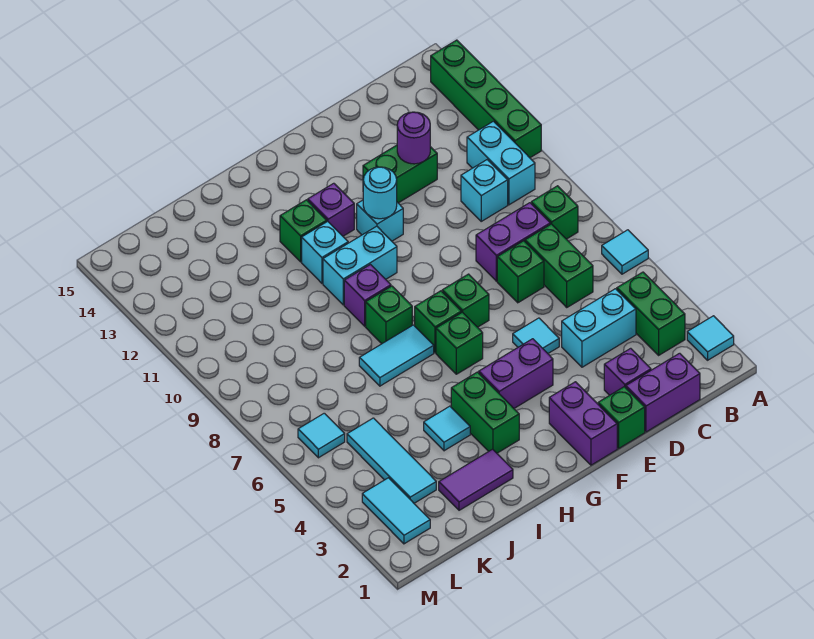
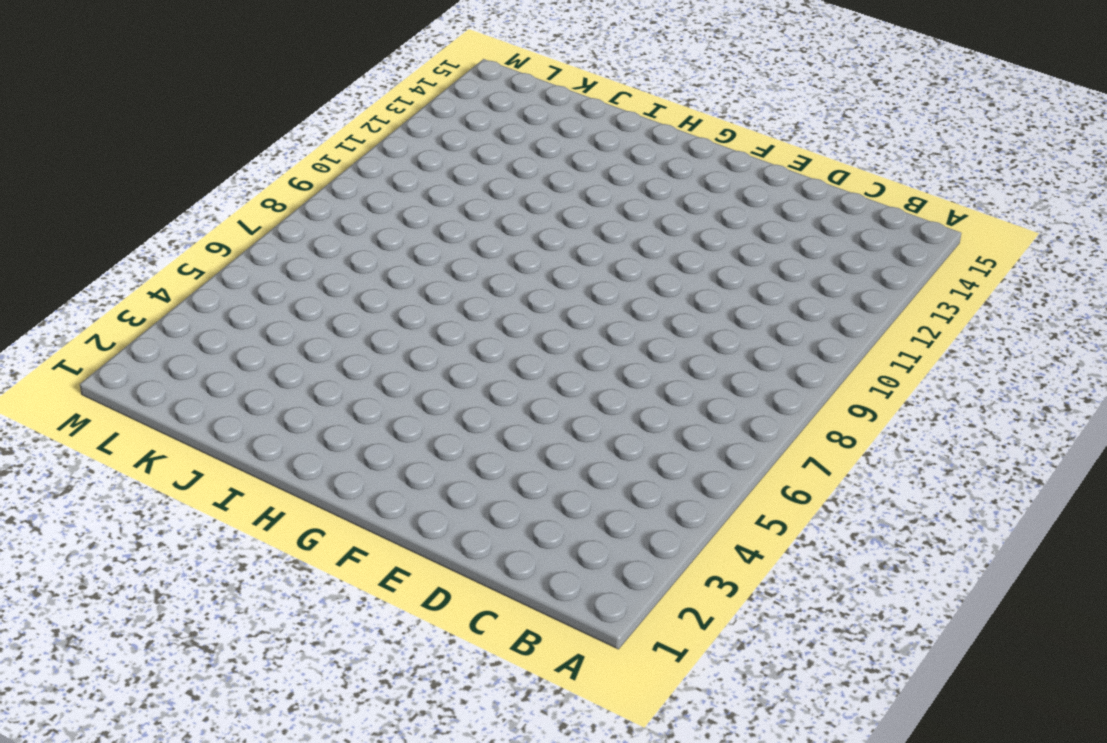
none -> cyan tile A2 level 1
none -> cyan tile A6 level 1
none -> green brick A11:A14 level 1
none -> green brick B3:B4 level 1

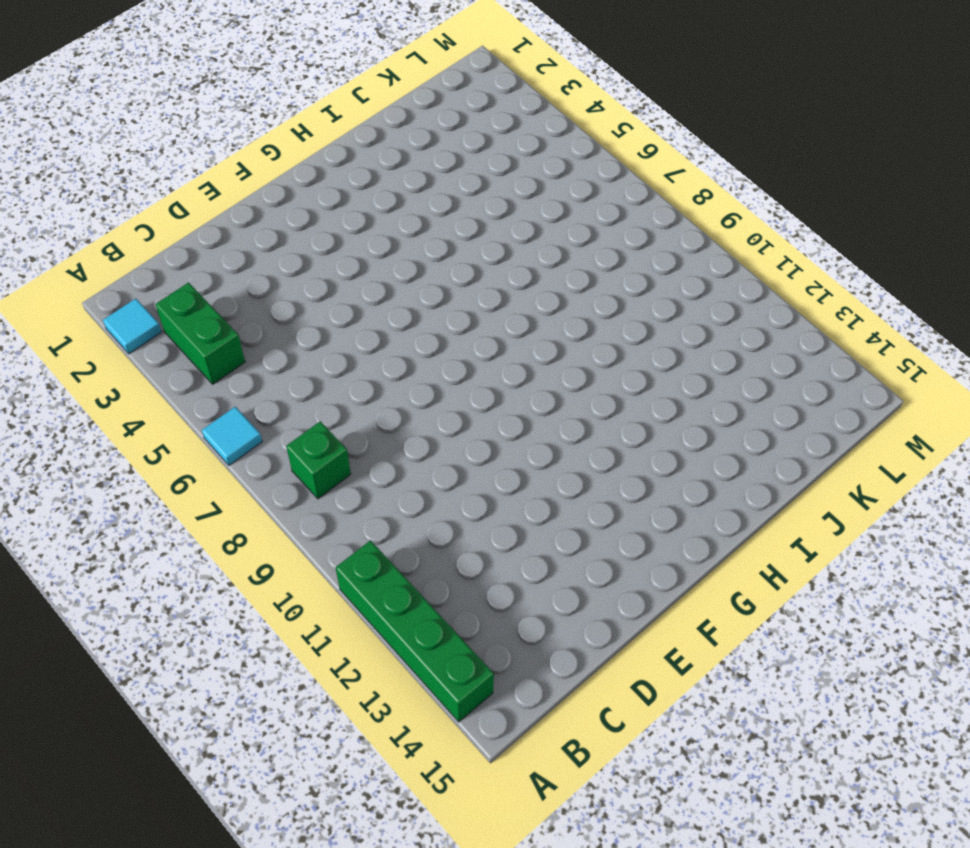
none -> cyan brick B10:B11 level 1
none -> purple brick C1:D1 level 1
none -> cyan brick C4:D4 level 1
none -> green brick C6:C7 level 1

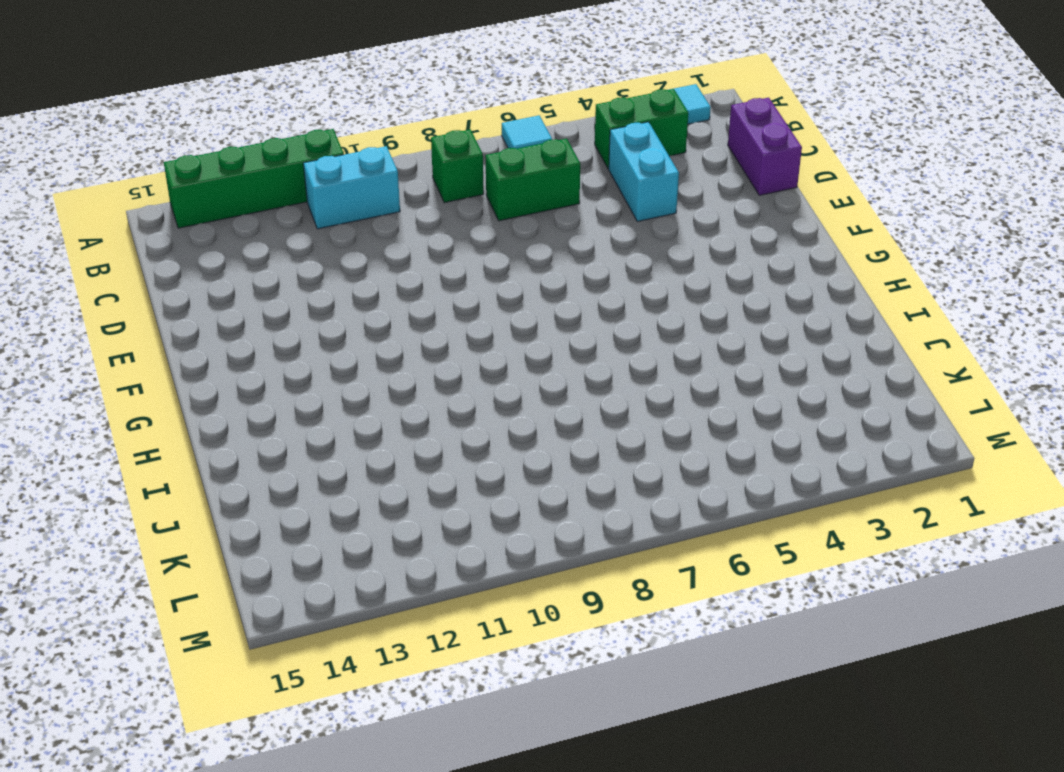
none -> purple brick C8:D8 level 1
none -> cyan brick C10 level 1
none -> purple brick D2 level 1
none -> green brick D7 level 1

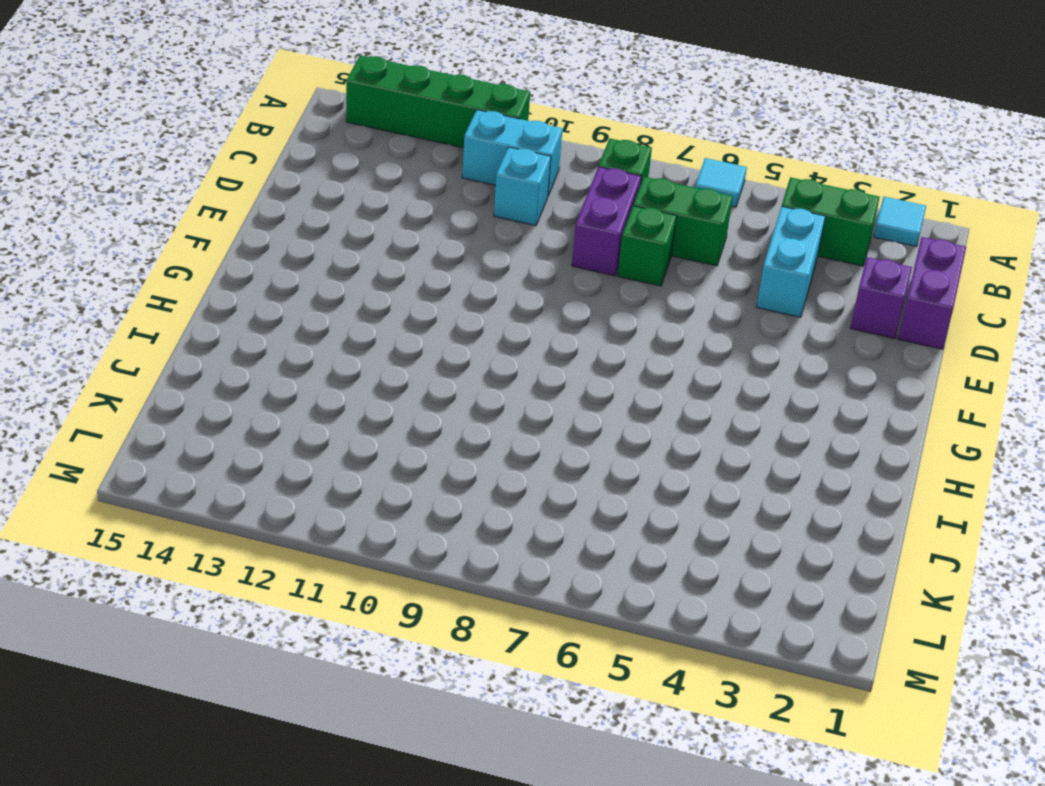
none -> green brick D12:E12 level 1
none -> green brick E1 level 1
none -> cyan tile E5 level 1
none -> purple brick F1:F2 level 1

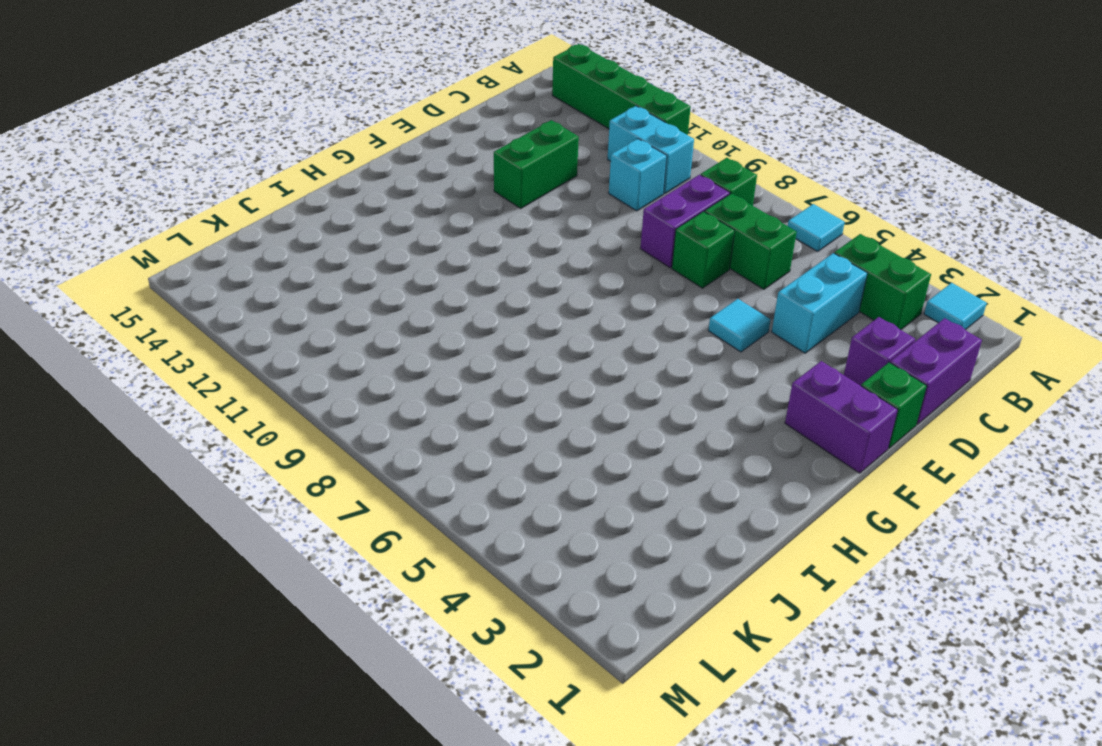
none -> purple brick F4:G4 level 1
none -> green brick F7 level 1
none -> cyan brick F11 level 1
none -> green brick G6 level 1

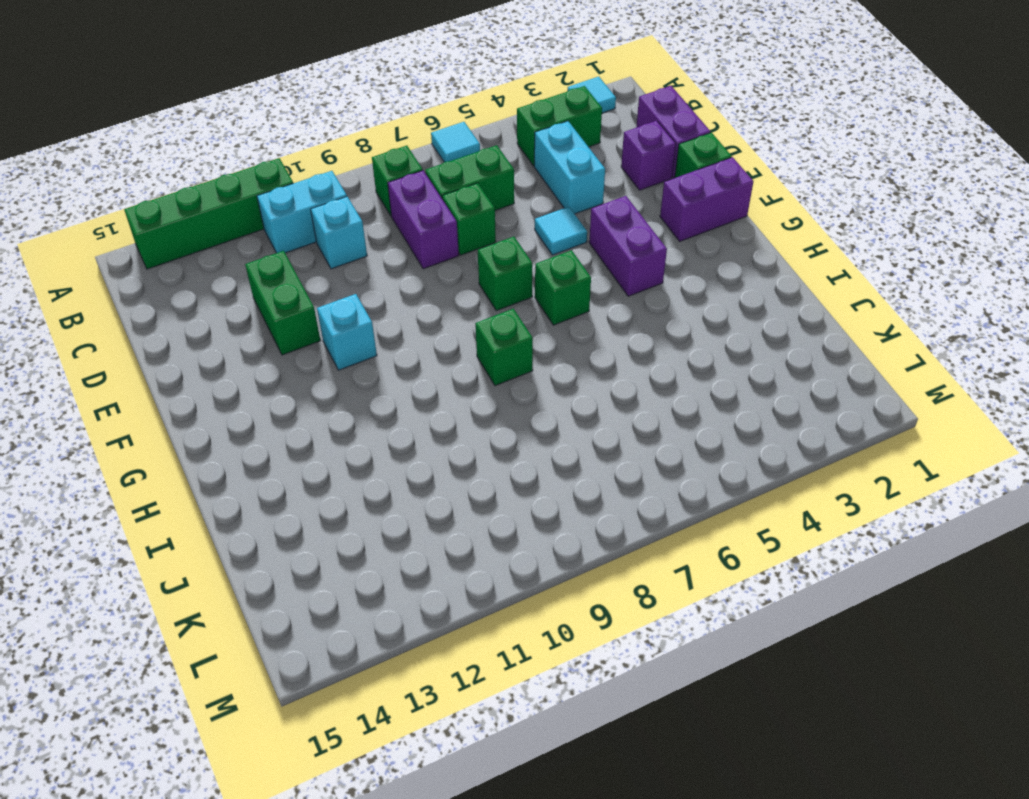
none -> green brick G7 level 1
none -> cyan brick G10:H10 level 1
none -> purple brick G12 level 1
none -> green brick H3:H4 level 1

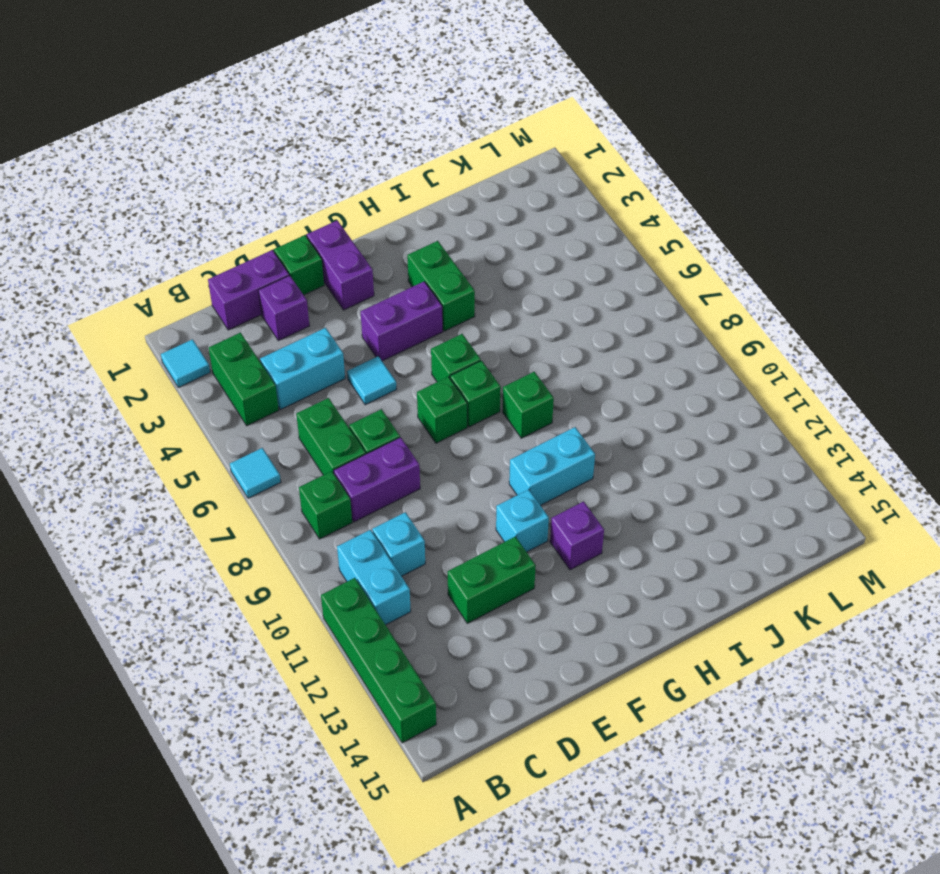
none -> cyan tile H7:I7 level 1
none -> purple brick H9 level 1
none -> cyan brick H11 level 1
none -> green brick H12 level 1

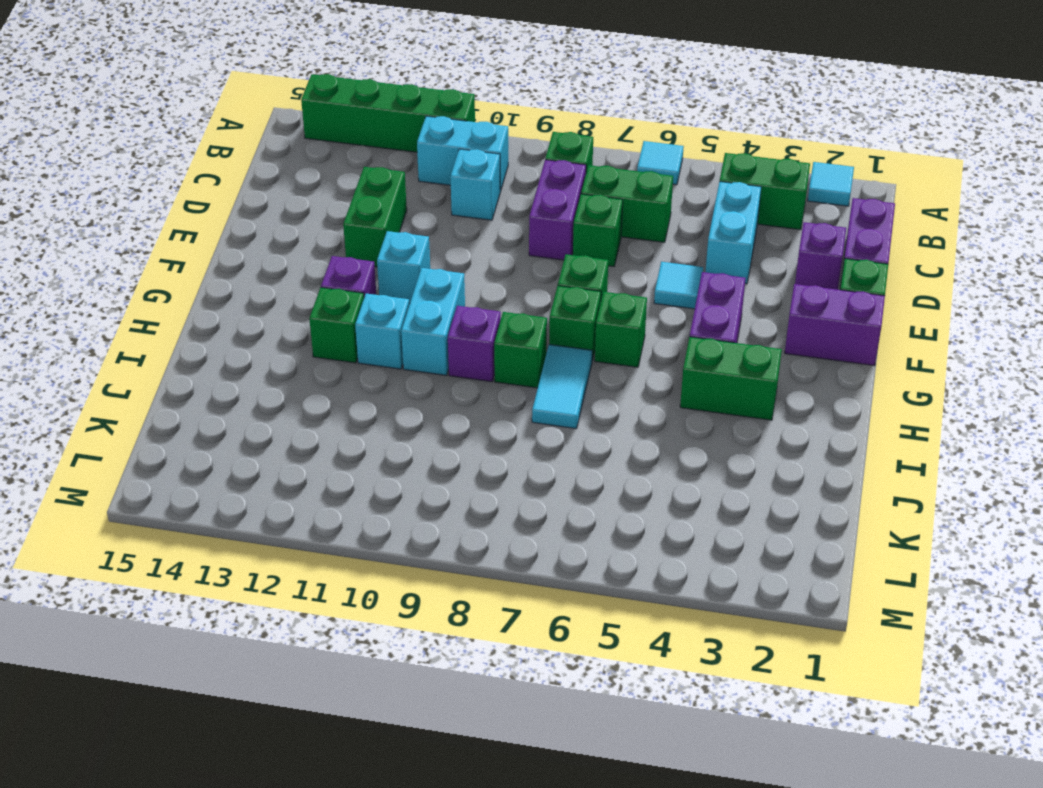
none -> purple tile I2:J2 level 1
none -> cyan tile I4 level 1
none -> cyan tile K3:K5 level 1
none -> cyan tile L2:L3 level 1

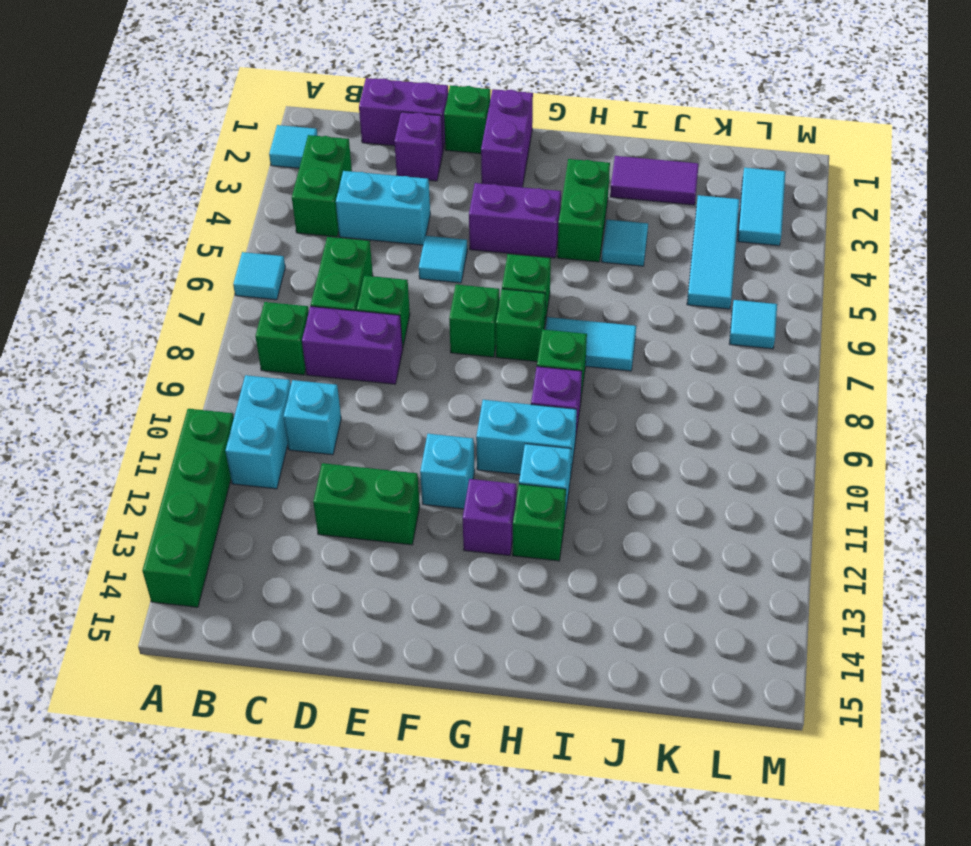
none -> purple round brick D12 level 2
none -> cyan round brick F11 level 2

